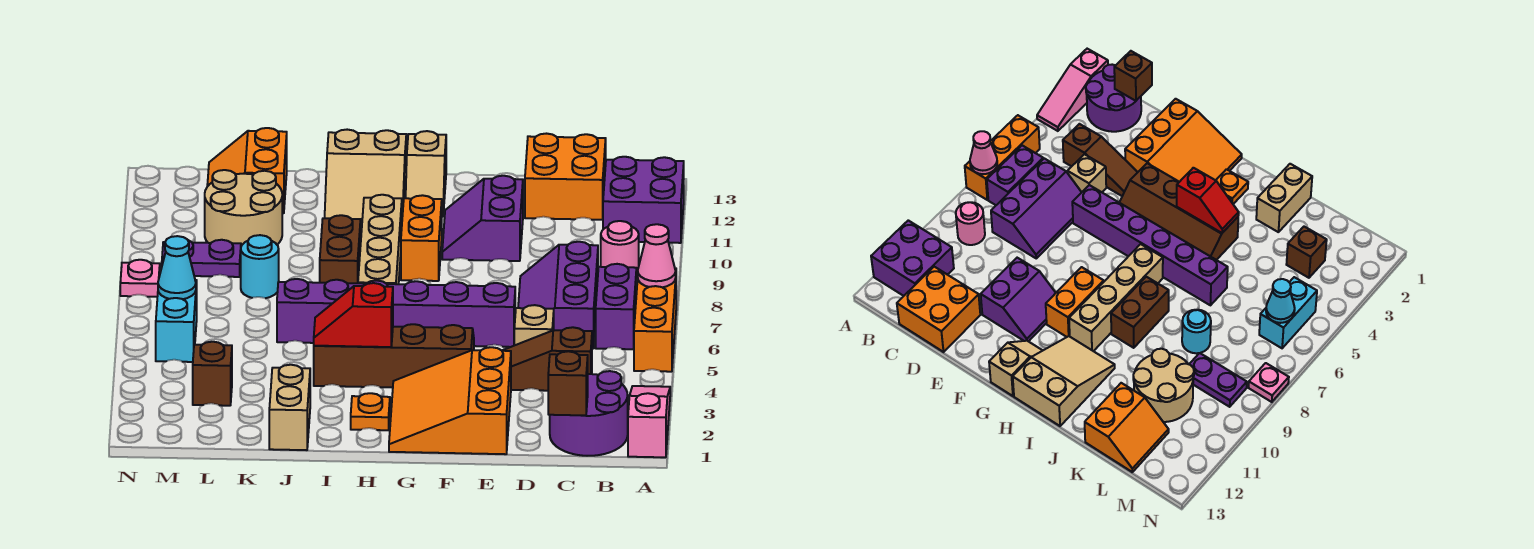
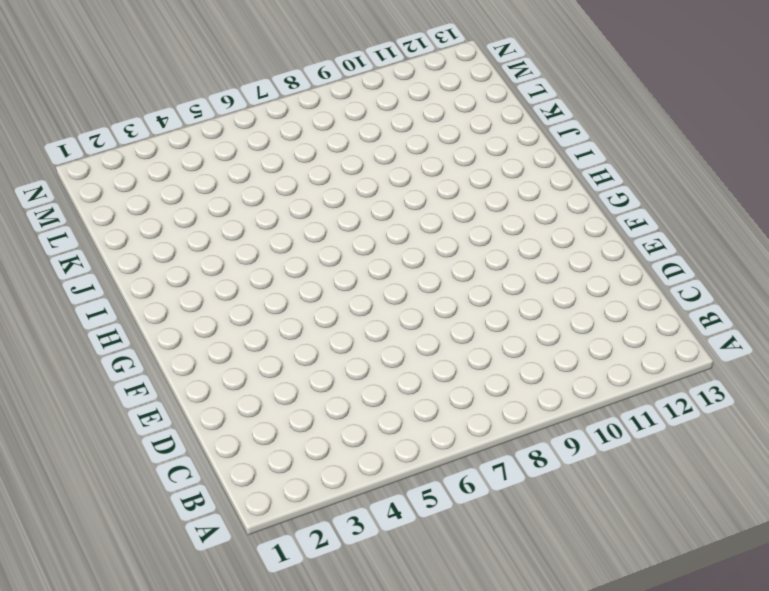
none -> pink slope A1:A3 level 1 top 1
none -> orange brick A5:A7 level 1
none -> purple brick A11:B12 level 1
none -> purple round brick B1:C2 level 1

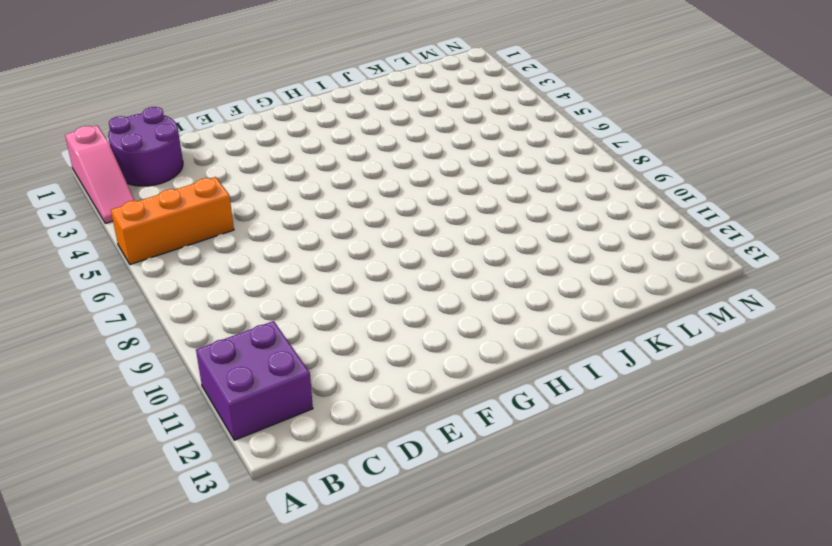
orange brick A5:C5 level 1 -> orange brick A5:A7 level 1
none -> purple brick B6:B7 level 1
none -> pink round brick B9 level 1
none -> brown slope C4:E4 level 1 top C
none -> purple slope C6:D8 level 1 top C

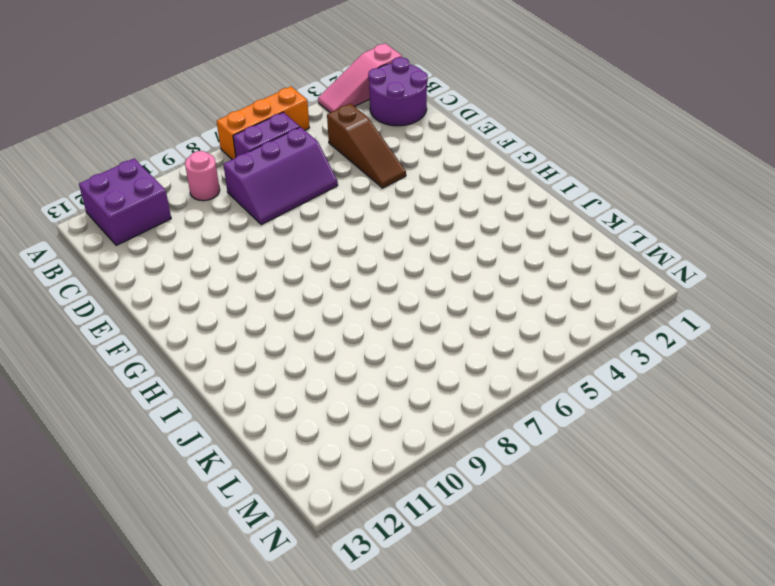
none -> orange brick C12:D13 level 1
none -> tan brick D5 level 1
none -> orange slope E1:G3 level 1 top E
none -> purple brick E6:J6 level 1

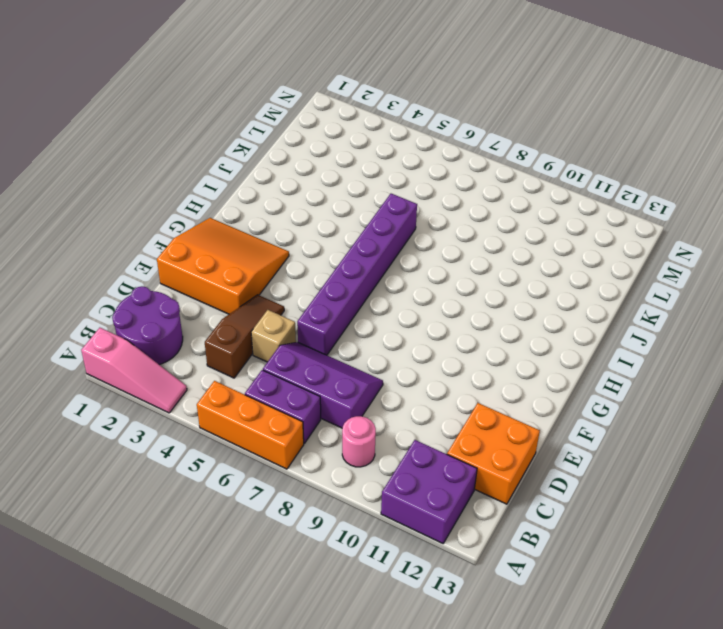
none -> purple slope E10:F11 level 1 top E
none -> brown slope F4:I5 level 1 top 4
none -> orange brick G9:G10 level 1
none -> tan slope G12:G13 level 1 top 13

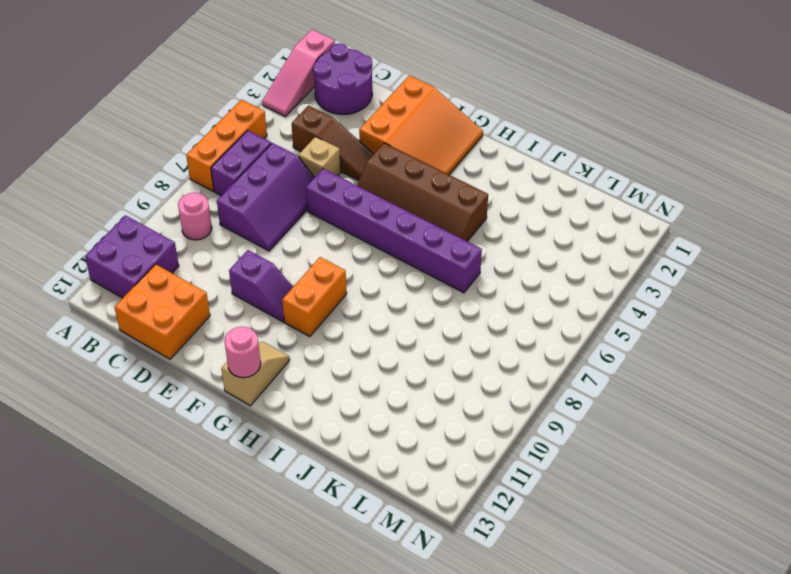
purple slope E10:F10 level 1 top E -> purple slope E10:F11 level 1 top E
pink round brick G13 level 2 -> none
none -> orange plate H2 level 1
none -> tan brick H7:H10 level 1
none -> tan slope H11:I13 level 1 top 13
none -> brown brick I8:I9 level 1

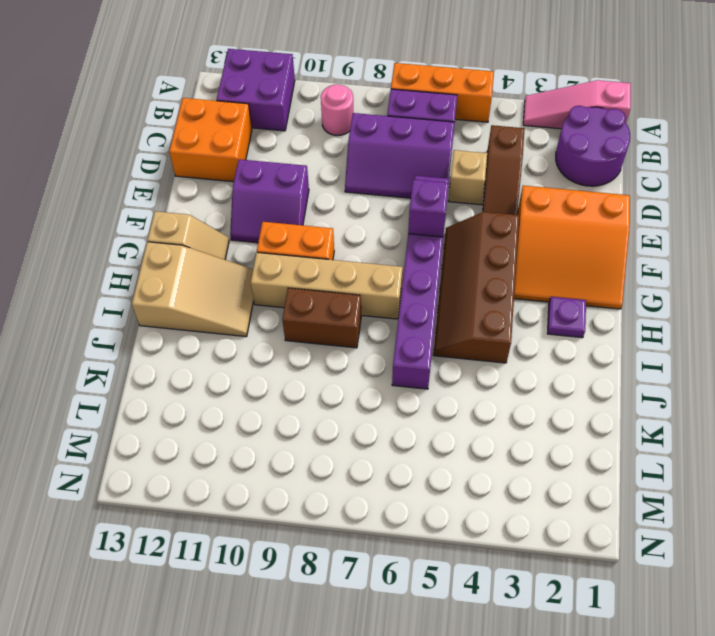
purple brick F6 level 2 -> none
purple plate H2 level 1 -> orange plate H2 level 1
none -> tan brick J1:J2 level 1
none -> cyan round brick K8 level 1
none -> tan round brick K10:L11 level 1
none -> orange slope K12:L13 level 1 top K

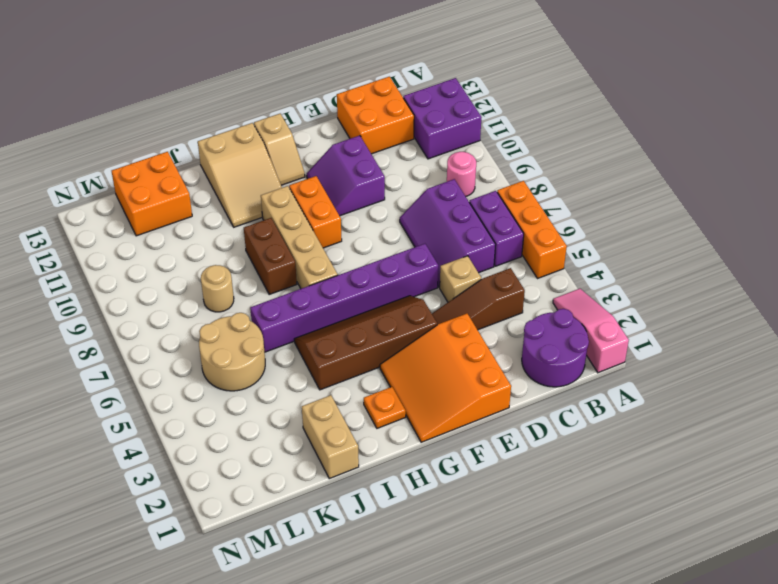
tan round brick K5:L6 level 1 -> tan round brick K10:L11 level 1
tan round brick K8 level 1 -> cyan round brick K8 level 1
orange brick K12:L13 level 1 -> orange slope K12:L13 level 1 top K
none -> brown brick L3 level 1
none -> purple plate L9:M9 level 1
none -> cyan brick M5:M6 level 1
none -> pink plate N8 level 1

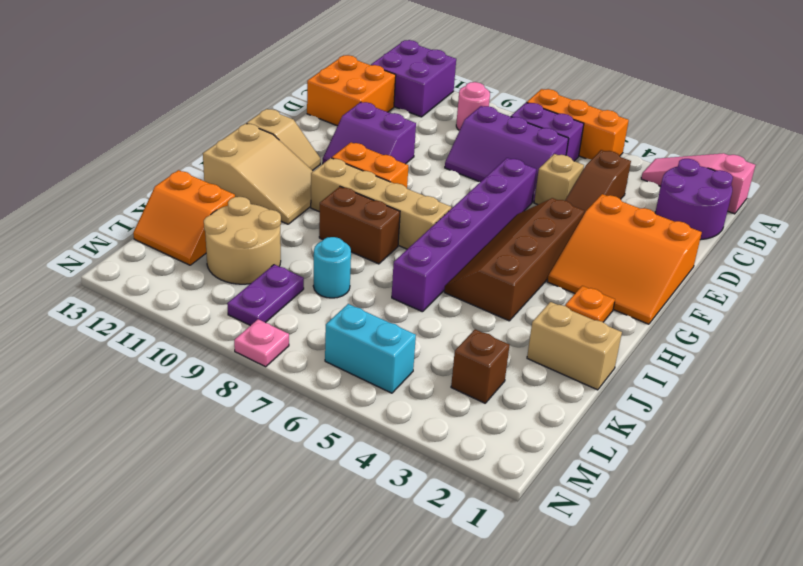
none -> pink cone A7 level 2
none -> brown brick C1 level 2
none -> red slope H4:I4 level 2 top H
none -> cyan cone M6 level 2

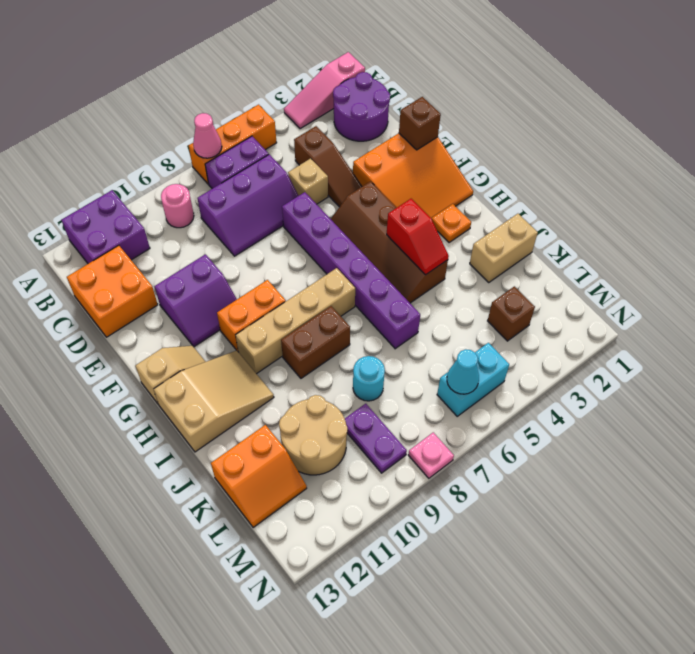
brown brick E1 level 2 -> brown brick C1 level 2

